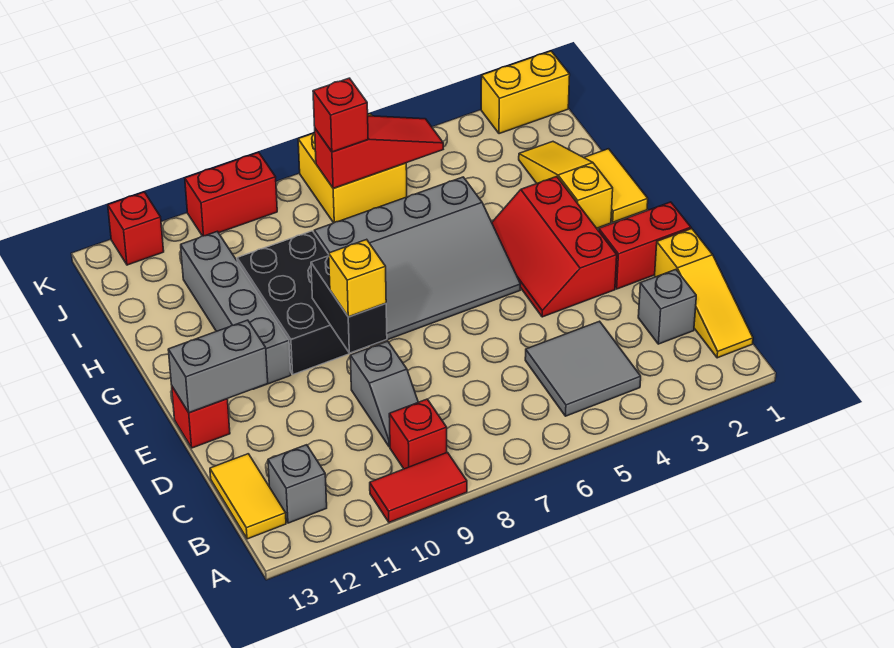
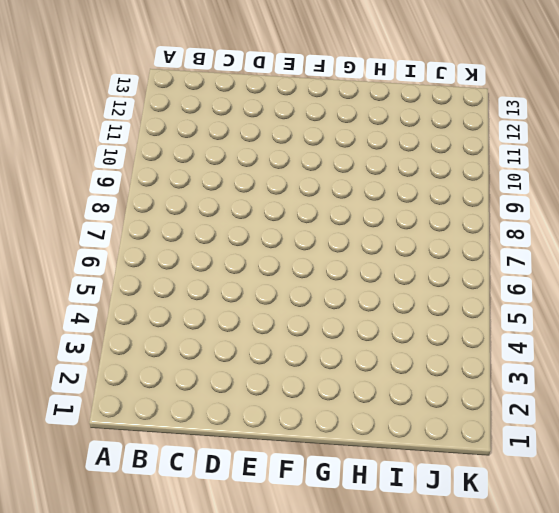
none -> red tile A9:A10 level 1
none -> yellow slope B1:D1 level 1 top D
none -> grey tile B4:C5 level 1

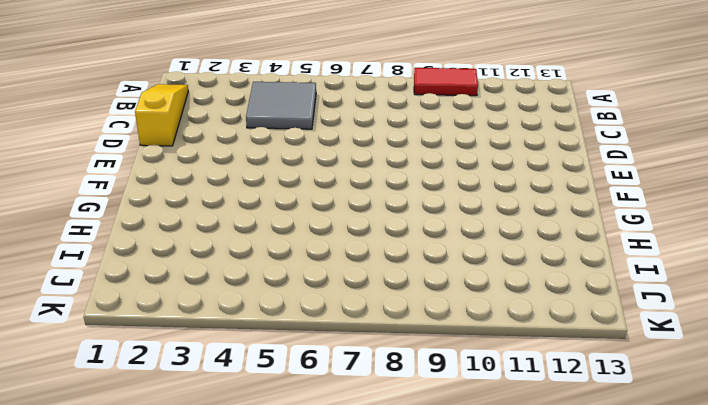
none -> red brick B9 level 1
none -> grey brick B12 level 1
none -> yellow tile B13:C13 level 1

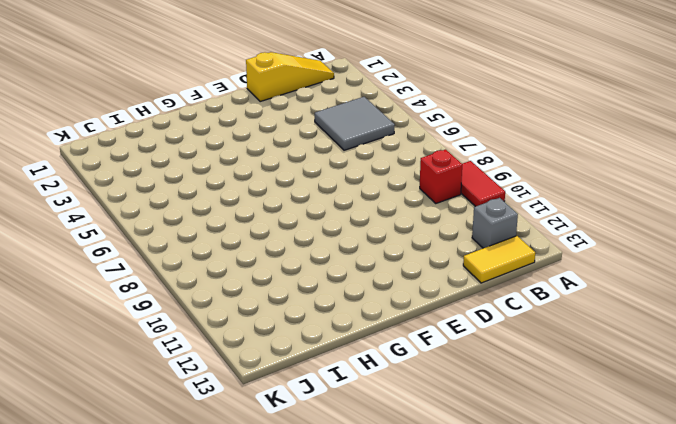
none -> grey brick C2 level 1
none -> grey slope C9:D9 level 1 top D
none -> red brick E1:E2 level 1

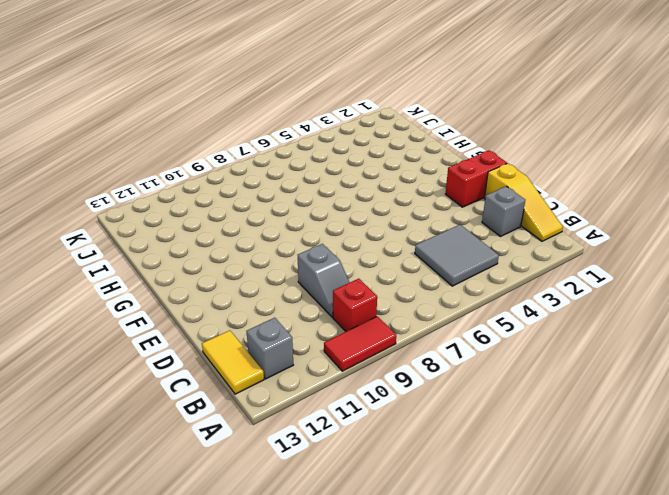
none -> red slope E3:G4 level 1 top 3
none -> red brick E13 level 1
none -> grey slope F5:H8 level 1 top H

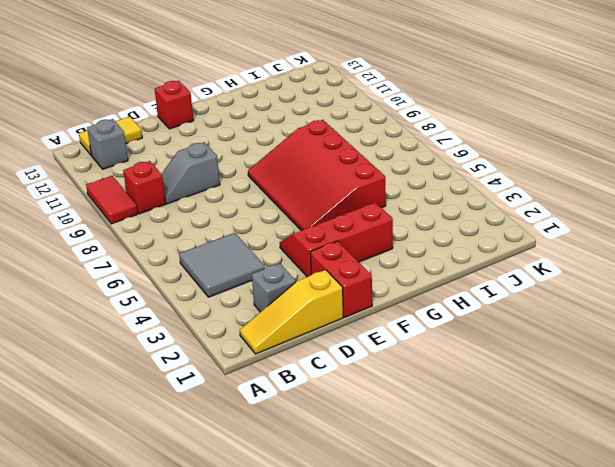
red slope F5:H8 level 1 top H -> grey slope F5:H8 level 1 top H
none -> black brick F9:H10 level 1
none -> grey brick F11:I11 level 1
none -> yellow tile G1:H1 level 1

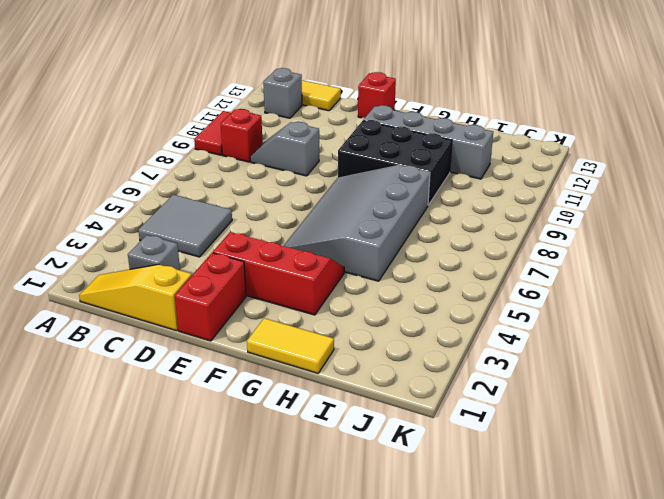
none -> yellow slope G2:I2 level 1 top G
none -> yellow brick J6:K7 level 1
none -> yellow brick K1:K2 level 1

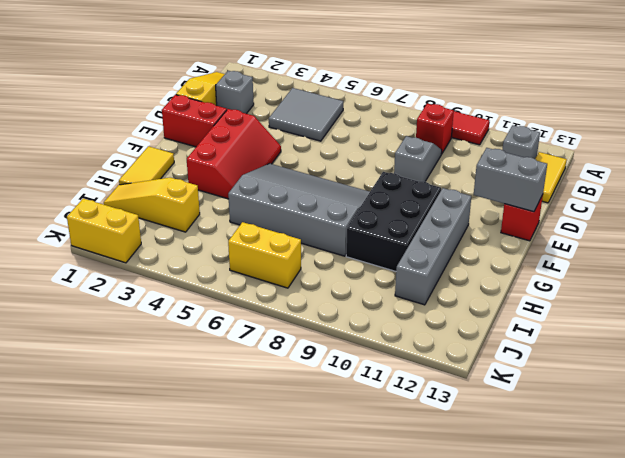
yellow slope I1:I3 level 1 top 3 -> yellow slope G2:I2 level 1 top G
yellow brick J6:J7 level 1 -> yellow brick J6:K7 level 1
none -> red brick K9:K10 level 1
none -> red brick K12 level 1
none -> black brick E9:F9 level 2

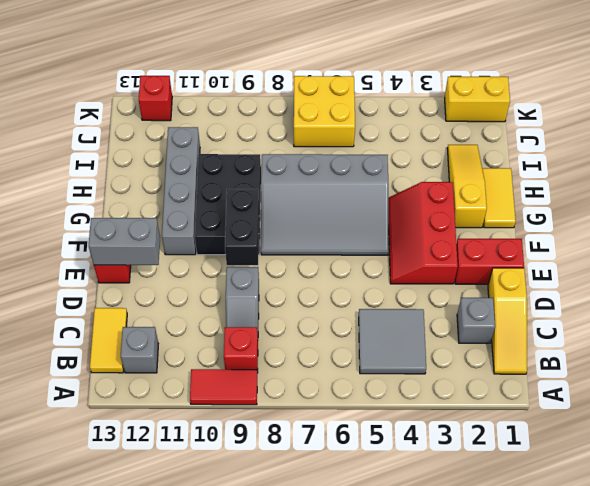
none -> red brick K9:K10 level 1
none -> red slope J5:J7 level 2 top 7
none -> yellow brick E9 level 3

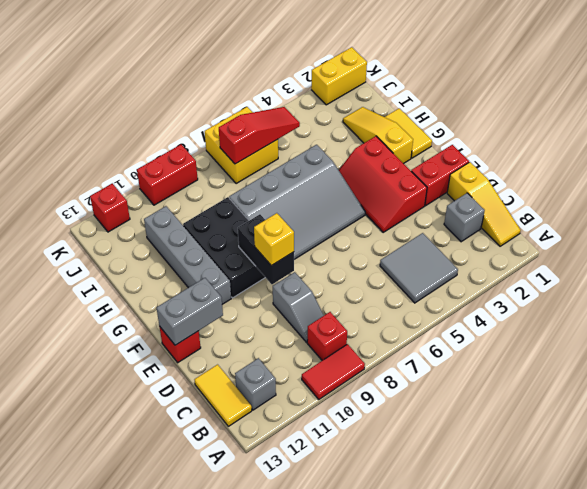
none -> red brick J7 level 3

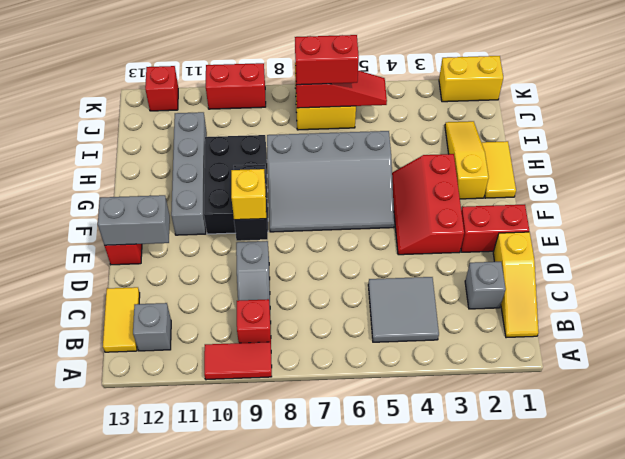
red brick J6:J7 level 3 -> red brick J7 level 3

